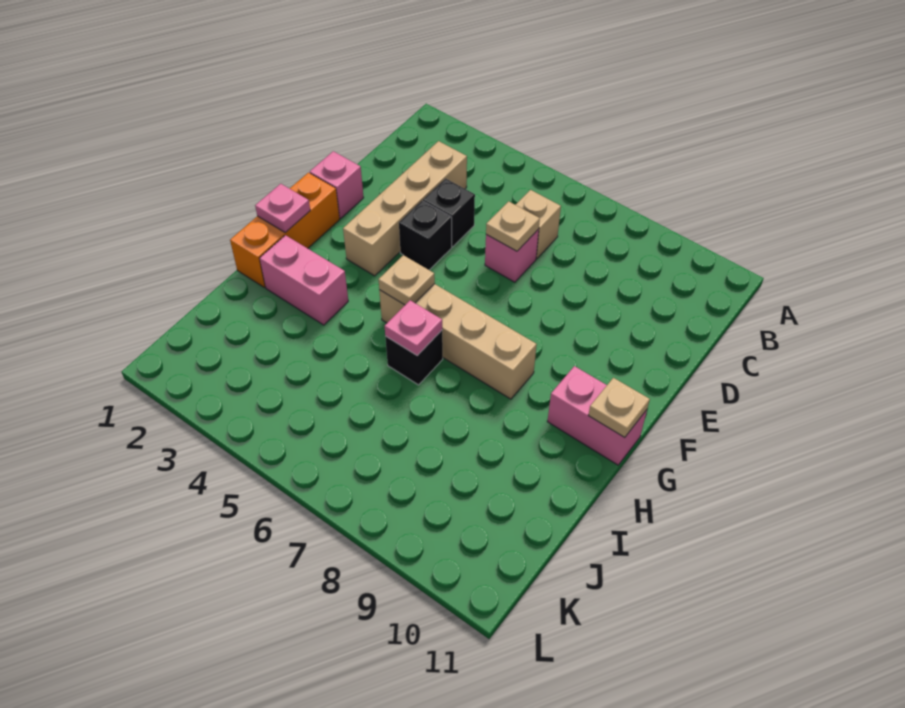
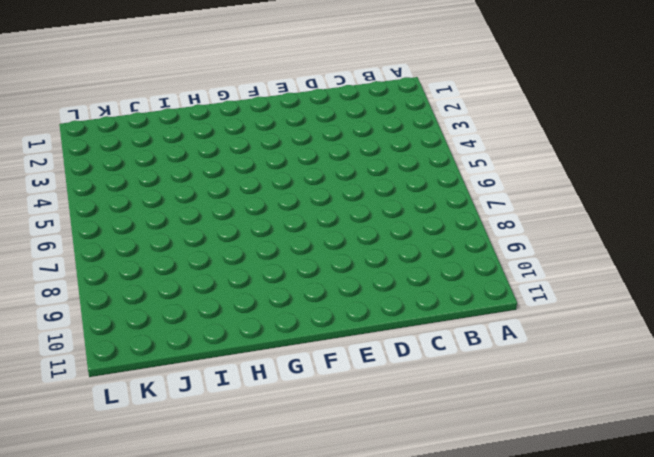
none -> tan brick C3:F3 level 1
none -> tan brick C6 level 1
none -> black brick D4 level 1

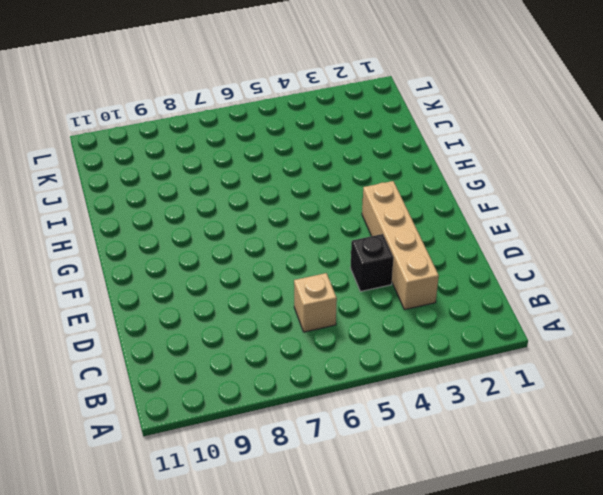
none -> pink brick D6 level 1
none -> pink brick E1 level 1
none -> black brick E4 level 1

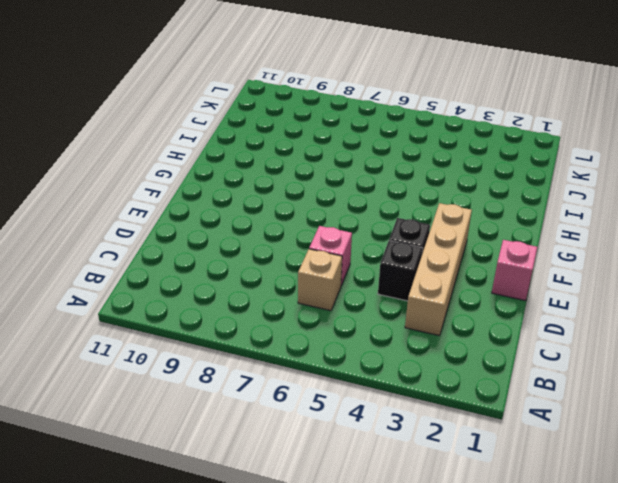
none -> orange brick F1:H1 level 1
none -> tan brick G5:G8 level 1
none -> pink brick G10:G11 level 1

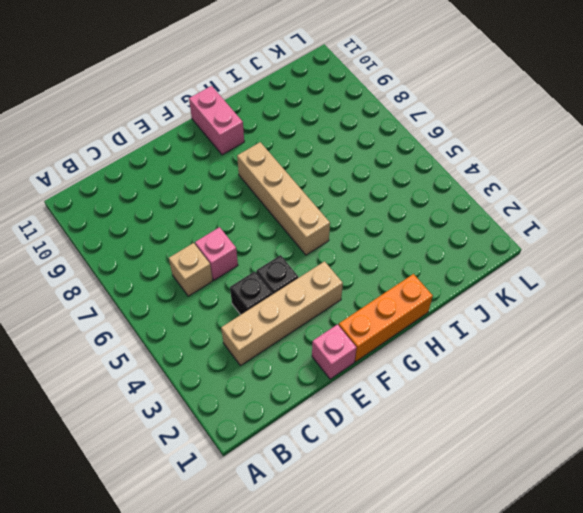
none -> pink brick H2:H3 level 1
none -> black brick H6 level 1
none -> tan plate D6 level 2

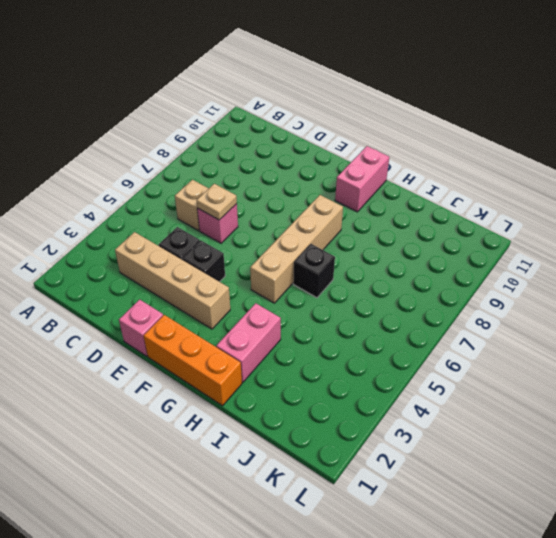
none -> pink plate G1 level 2
none -> tan plate G5 level 2
none -> tan plate G11 level 2

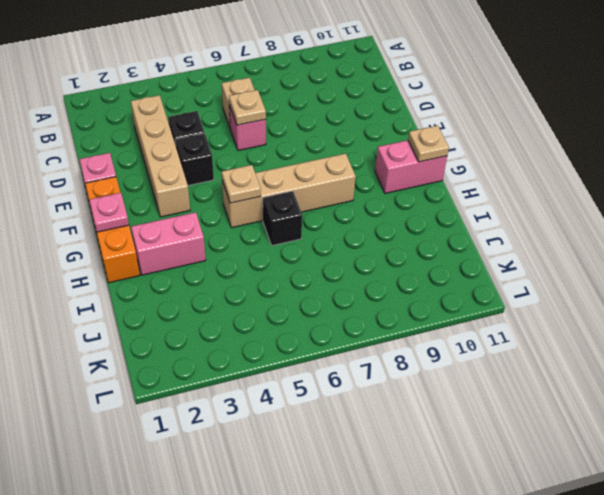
none -> pink plate H6 level 2

